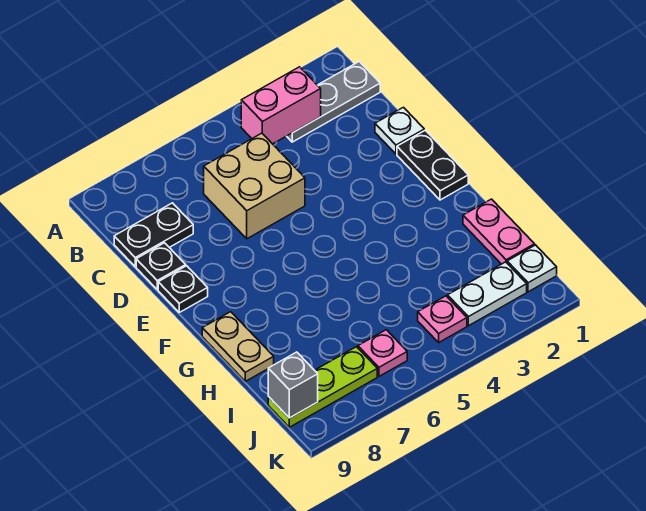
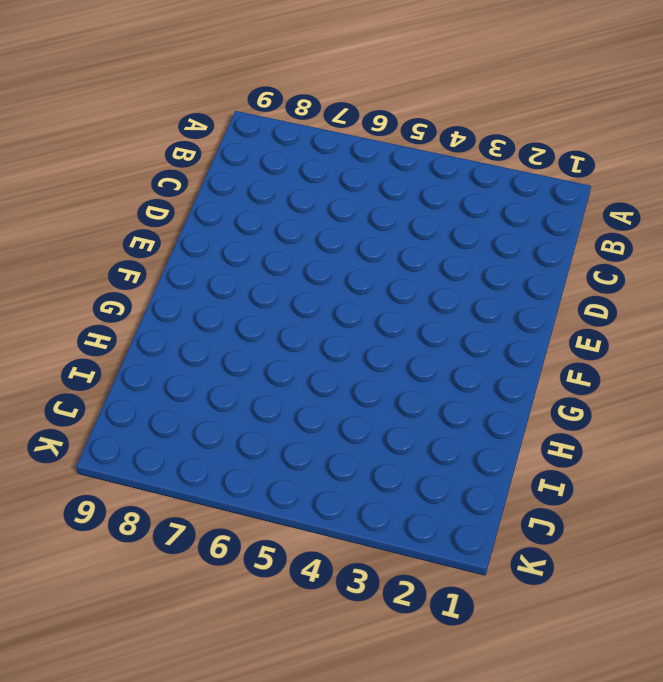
none -> grey plate B1:B3 level 1
none -> tan brick C5:D6 level 1
none -> black plate C8:C9 level 1

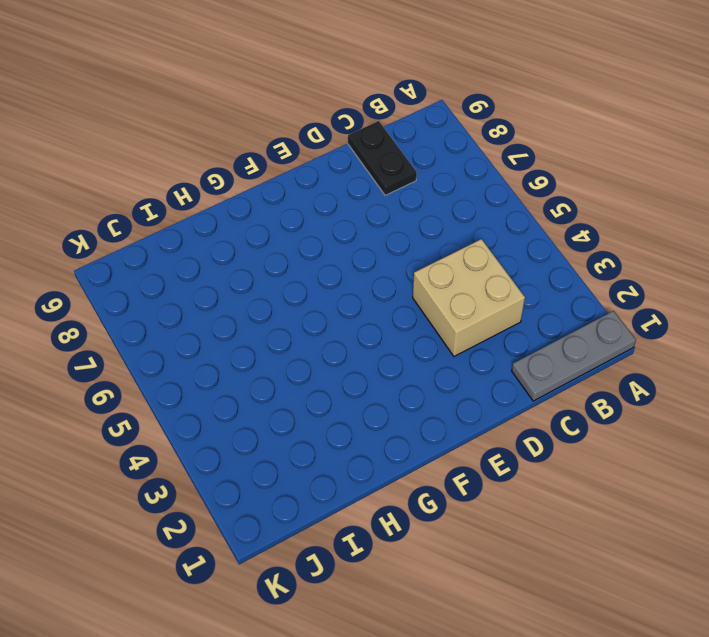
grey plate A1:C1 level 1 -> grey plate B1:B3 level 1
tan brick C3:D4 level 1 -> tan brick C5:D6 level 1
none -> white plate D1 level 1
none -> black plate D9 level 1
none -> black plate E1:F1 level 1

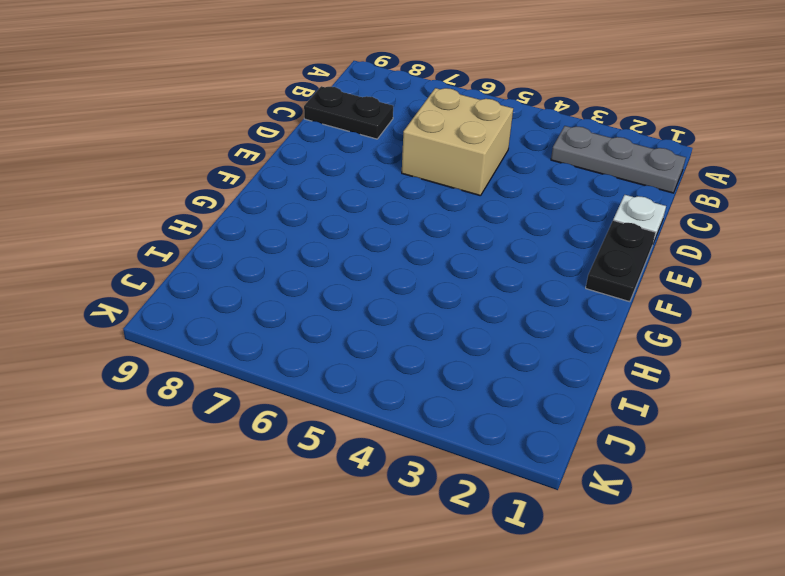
none -> black plate D9 level 1
none -> black plate E9 level 1
none -> tan plate G9:H9 level 1

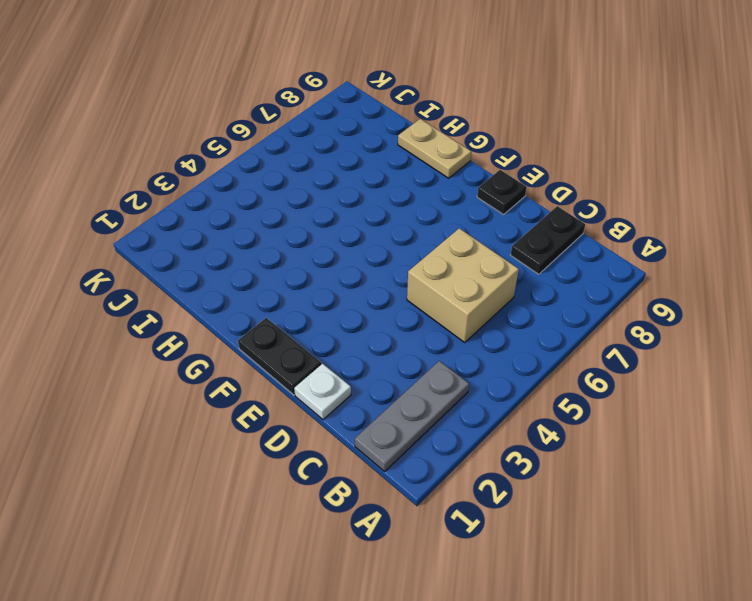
none -> black plate D9 level 1
none -> pink plate H1:I1 level 1
none -> white plate J1 level 1

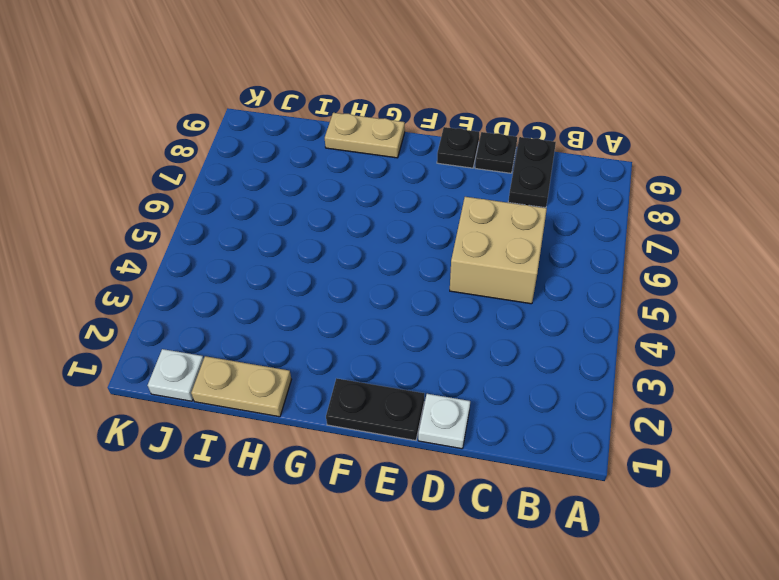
tan plate H1:I1 level 1 -> pink plate H1:I1 level 1
none -> grey plate B1:B3 level 1
none -> white plate J2:J3 level 1
none -> pink plate J4 level 1

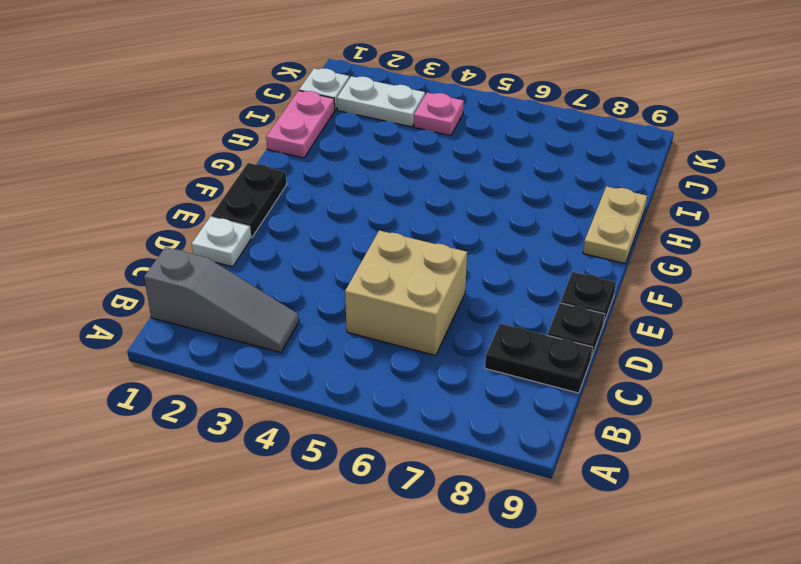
grey slope B1:B3 level 1 top 1 -> grey plate B1:B3 level 1
none -> pink plate J6 level 1
none -> lime plate J7:J9 level 1
none -> pink brick B3:B4 level 2

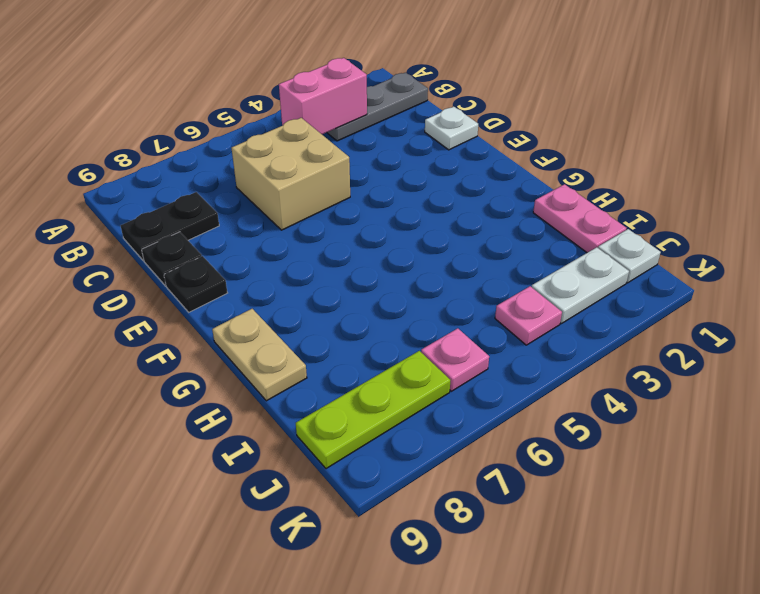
none -> black plate E1:F1 level 1
none -> grey brick J9 level 2

